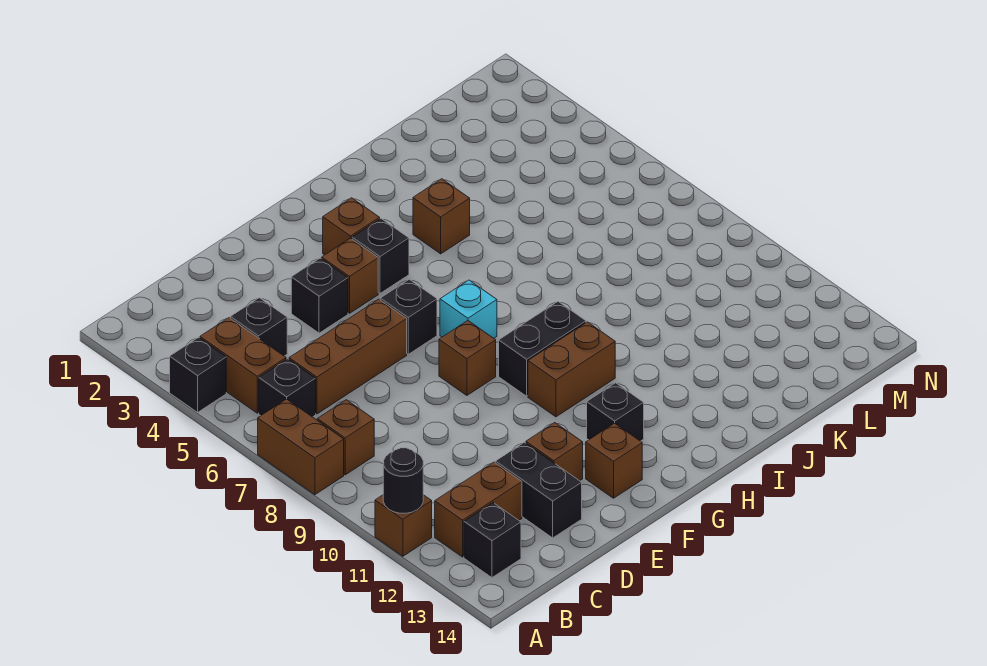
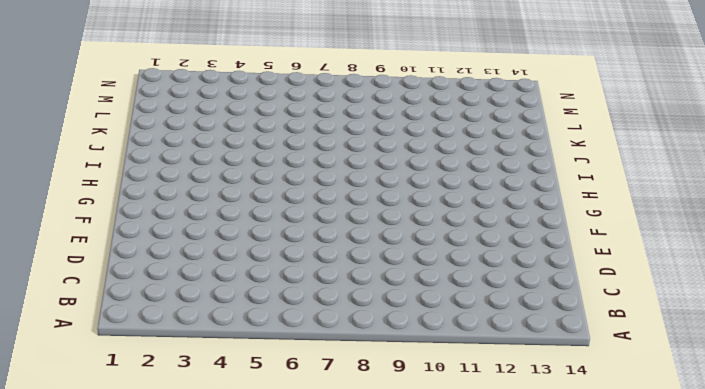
none -> black brick A4 level 1
none -> brown brick A7:A8 level 1
none -> brown brick A11 level 1

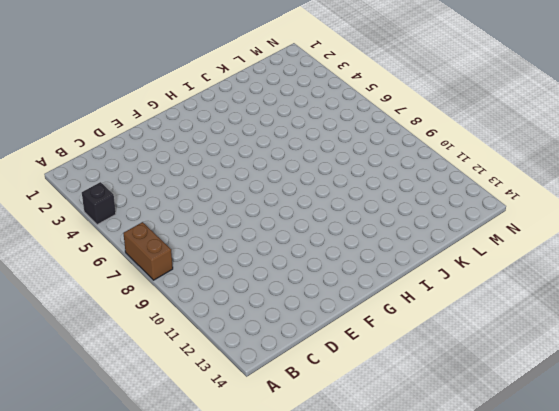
none -> brown brick A11 level 1
none -> brown brick B4:B5 level 1
none -> black brick B6 level 1

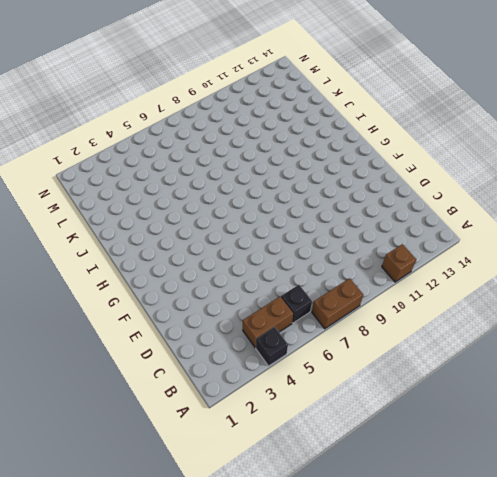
none -> brown brick B8 level 1
none -> brown brick B12:C12 level 1
none -> black brick B13 level 1

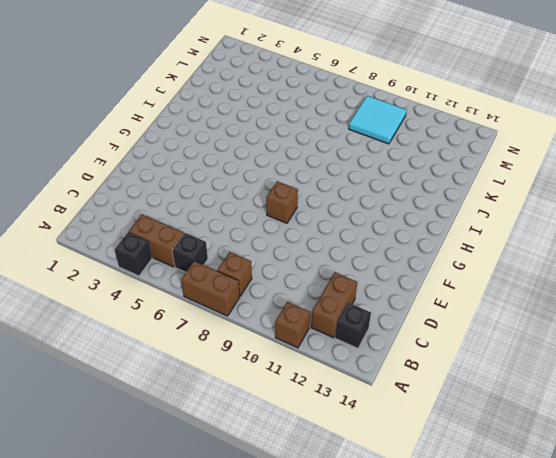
cyan tile L9:M10 level 1 -> none
none -> black brick C4 level 1
none -> brown brick C6:E6 level 1
none -> black brick D12:D13 level 1

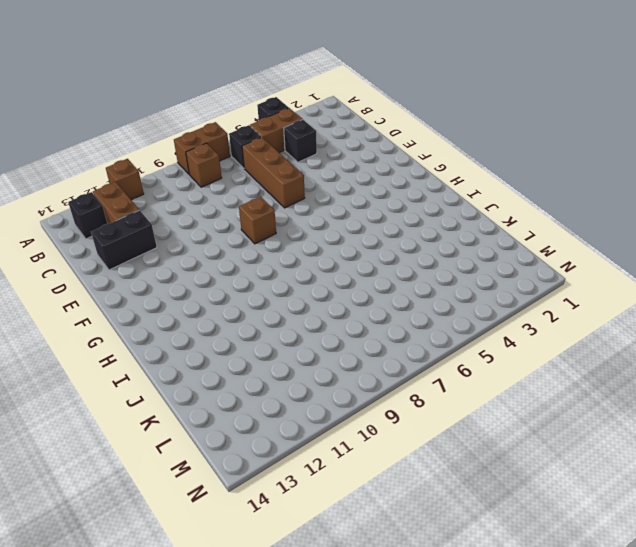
none -> black brick E4 level 1
none -> brown brick E12 level 1
none -> brown brick F4 level 1

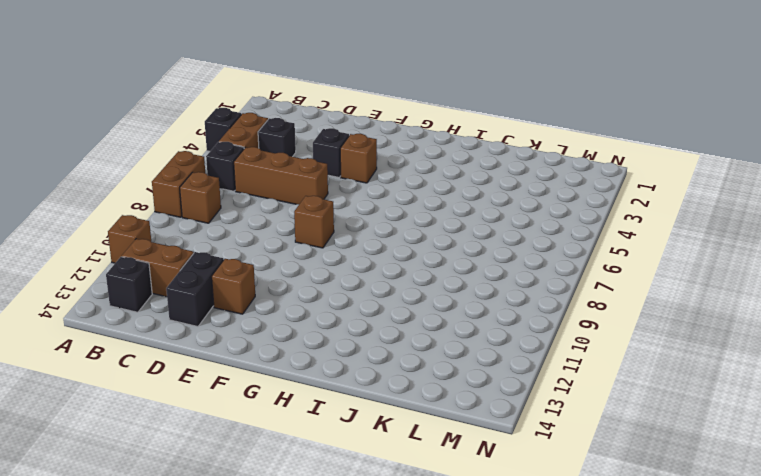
none -> black brick F6 level 1
none -> brown brick F13 level 1
none -> brown brick G3 level 1

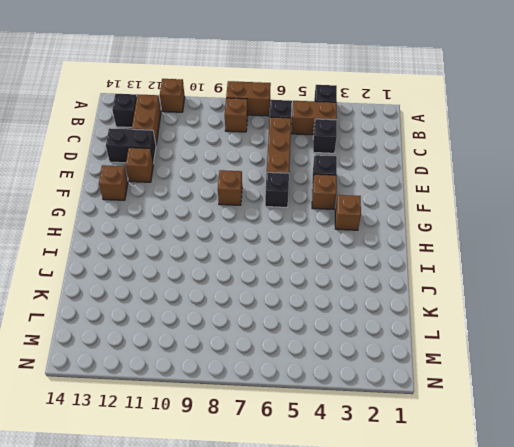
none -> black brick G4 level 1
none -> cyan brick G7 level 1
none -> black brick G9:H9 level 1

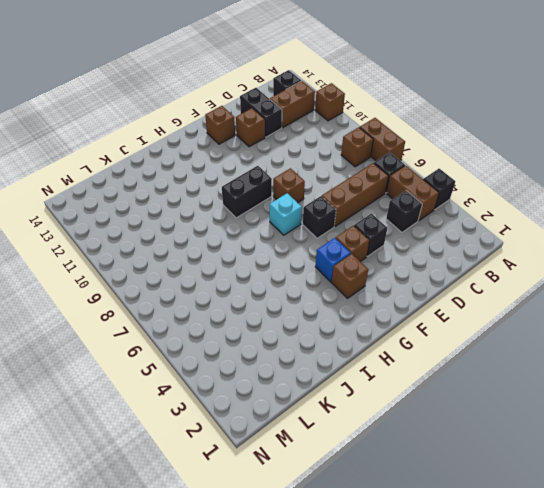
blue brick G4 level 1 -> black brick G4 level 1
none -> brown brick G10:H10 level 1
none -> black brick G12 level 1
none -> brown brick I4 level 1

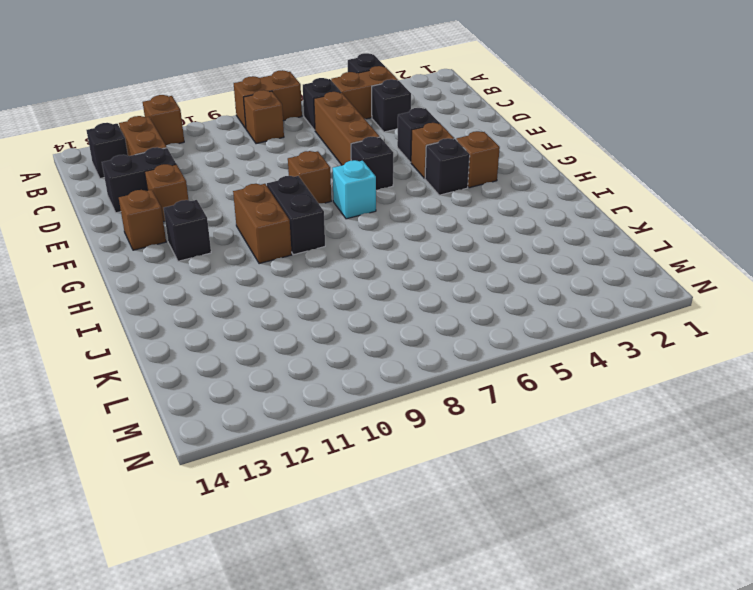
none -> brown brick I4 level 1
none -> black round brick A11 level 2

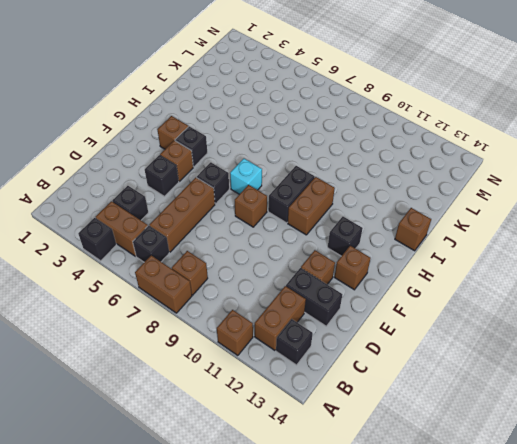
brown brick I14 level 1 -> brown brick I4 level 1
none -> black round brick A11 level 2

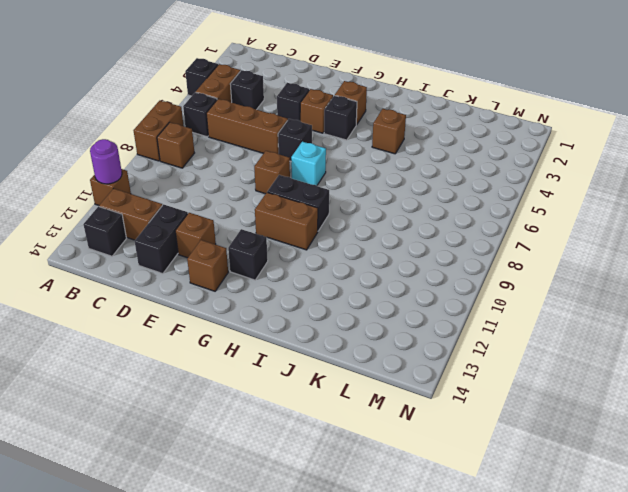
purple round brick A11 level 2 -> black round brick A11 level 2

